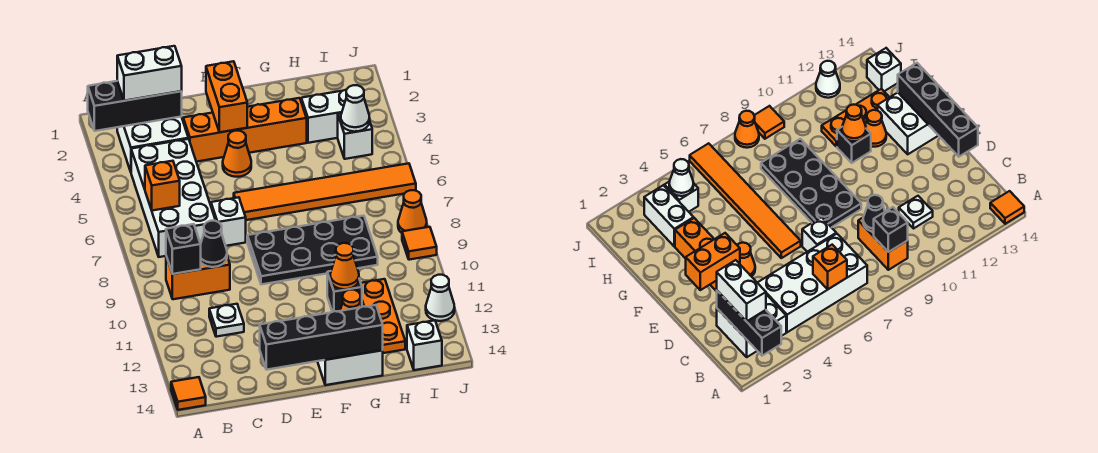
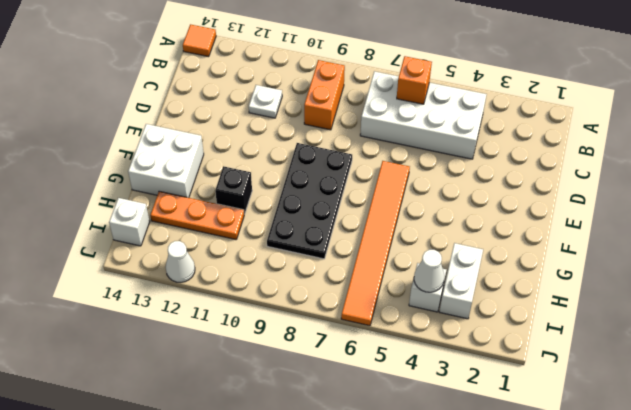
none -> white brick B2:C3 level 1
none -> orange brick D3:G3 level 1
none -> white brick D7 level 1

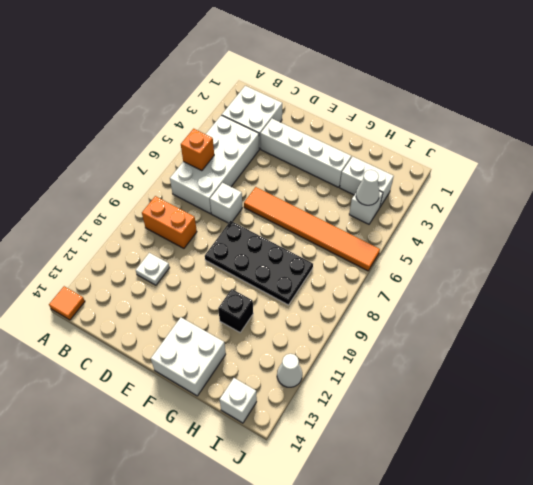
white brick D3:G3 level 1 -> orange brick D3:G3 level 1
none -> orange cone E4 level 1
none -> orange cone G12 level 1
none -> orange plate H11:H13 level 1

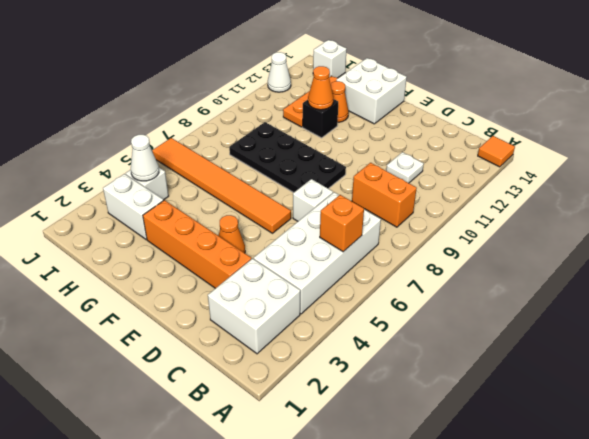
none -> orange cone J8 level 1
none -> orange tile J9 level 1
none -> black brick A2:C2 level 2

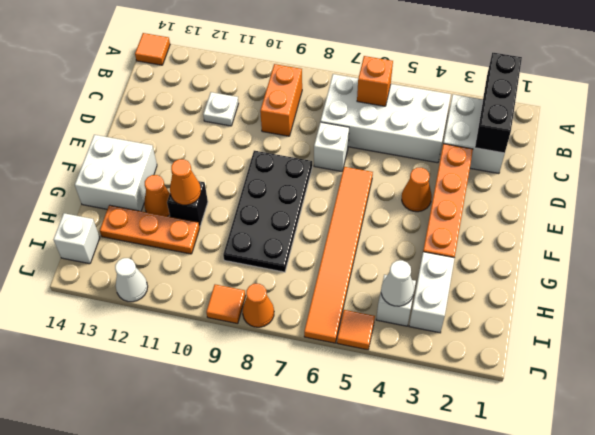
orange tile J5 level 1 -> none
none -> black brick B9 level 2
none -> black cone C9 level 2
none -> black brick D14:G14 level 2

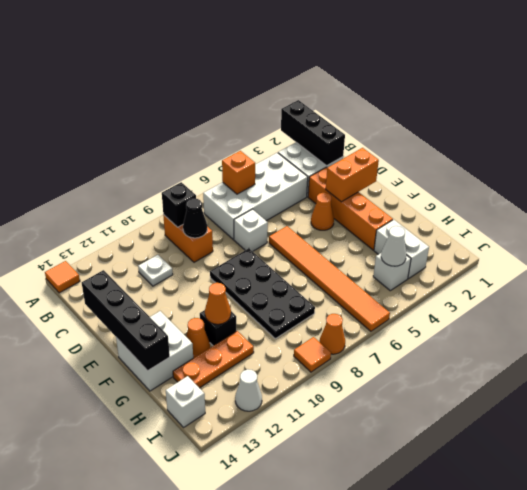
none -> white brick B2:C2 level 3

